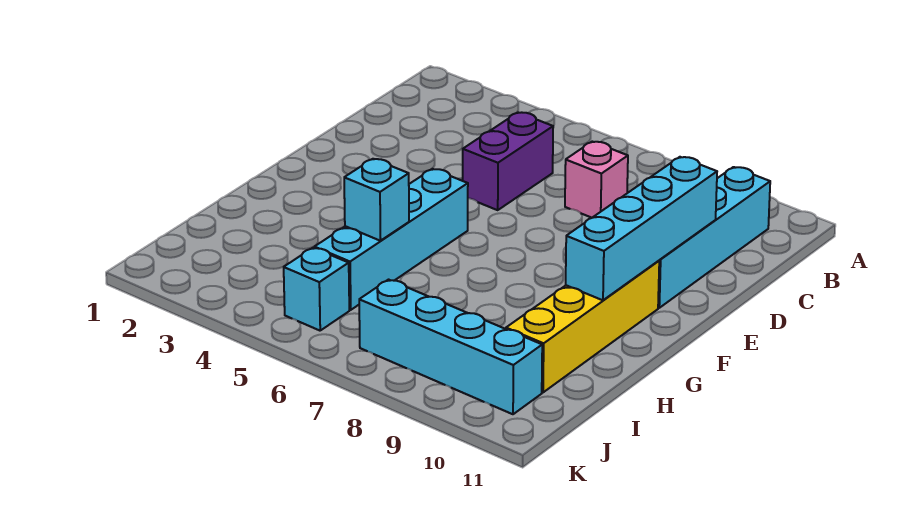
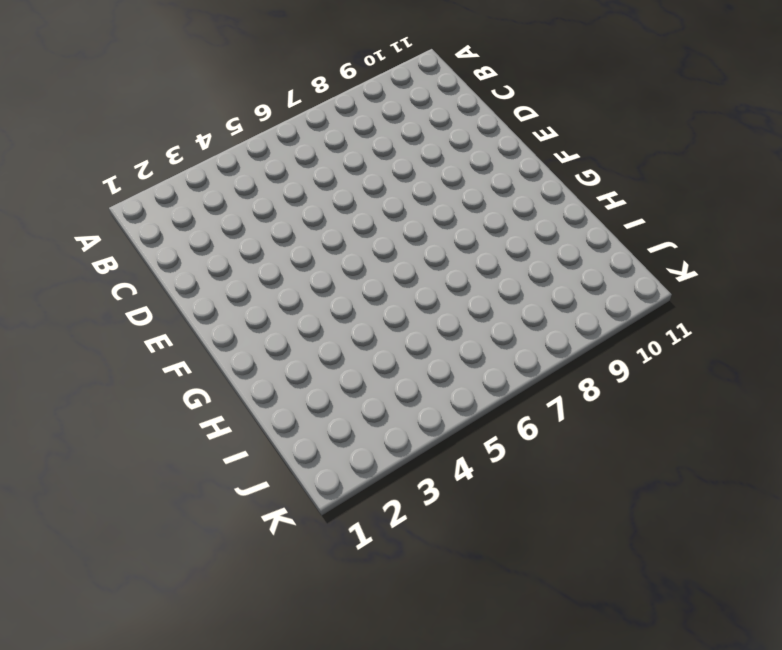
none -> cyan brick B10:E10 level 1
none -> purple brick C5:D5 level 1

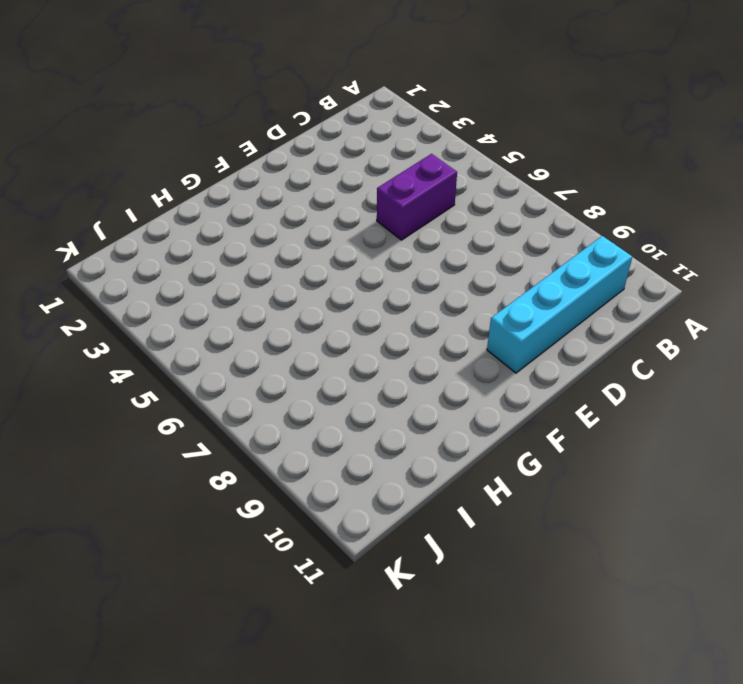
none -> pink brick C7 level 1
none -> cyan brick F5:I5 level 1

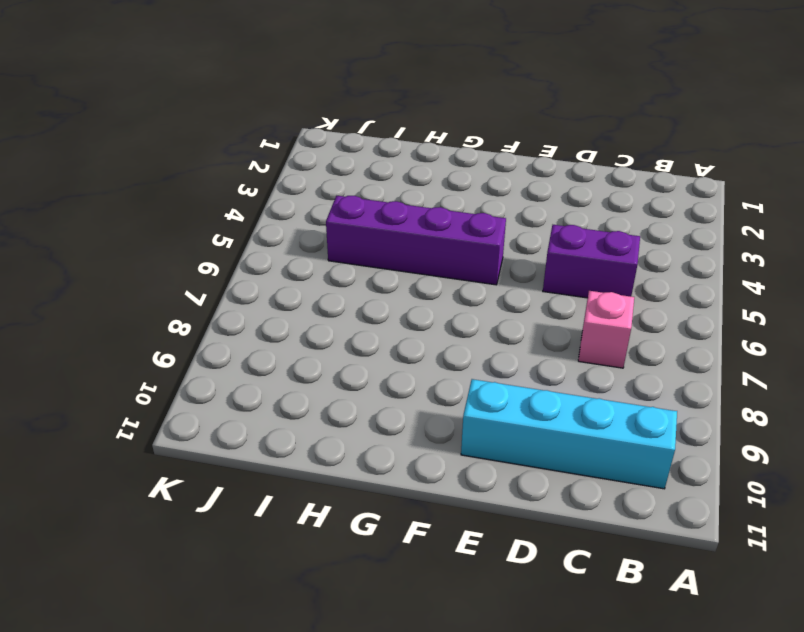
purple brick F5:I5 level 1 -> cyan brick F5:I5 level 1
none -> yellow brick F10:I10 level 1
none -> cyan brick J5 level 1

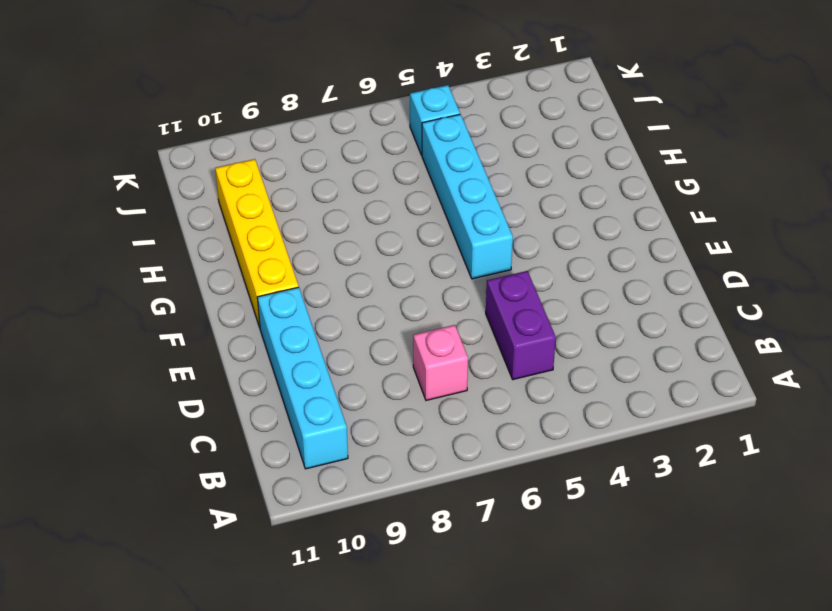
none -> cyan brick J7:J10 level 1
none -> cyan brick D10:G10 level 2

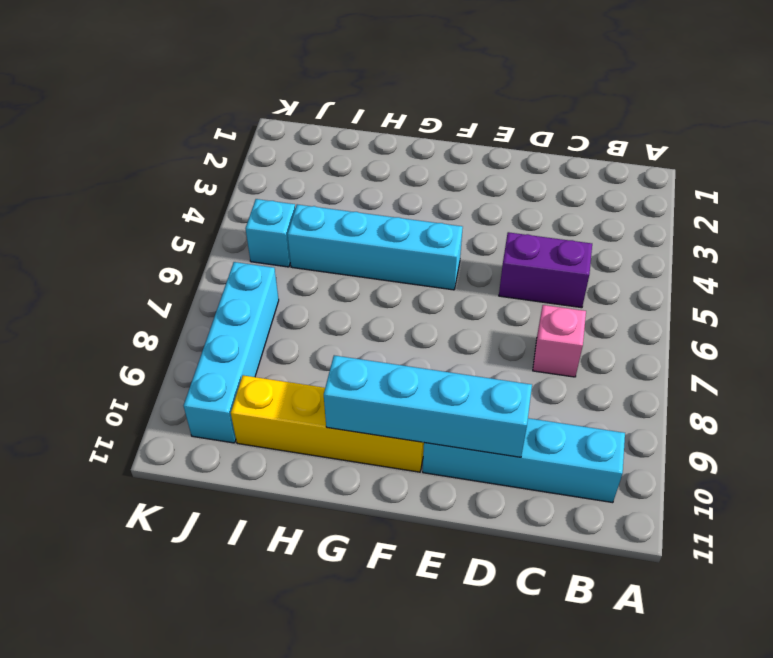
none -> cyan brick H5 level 2

